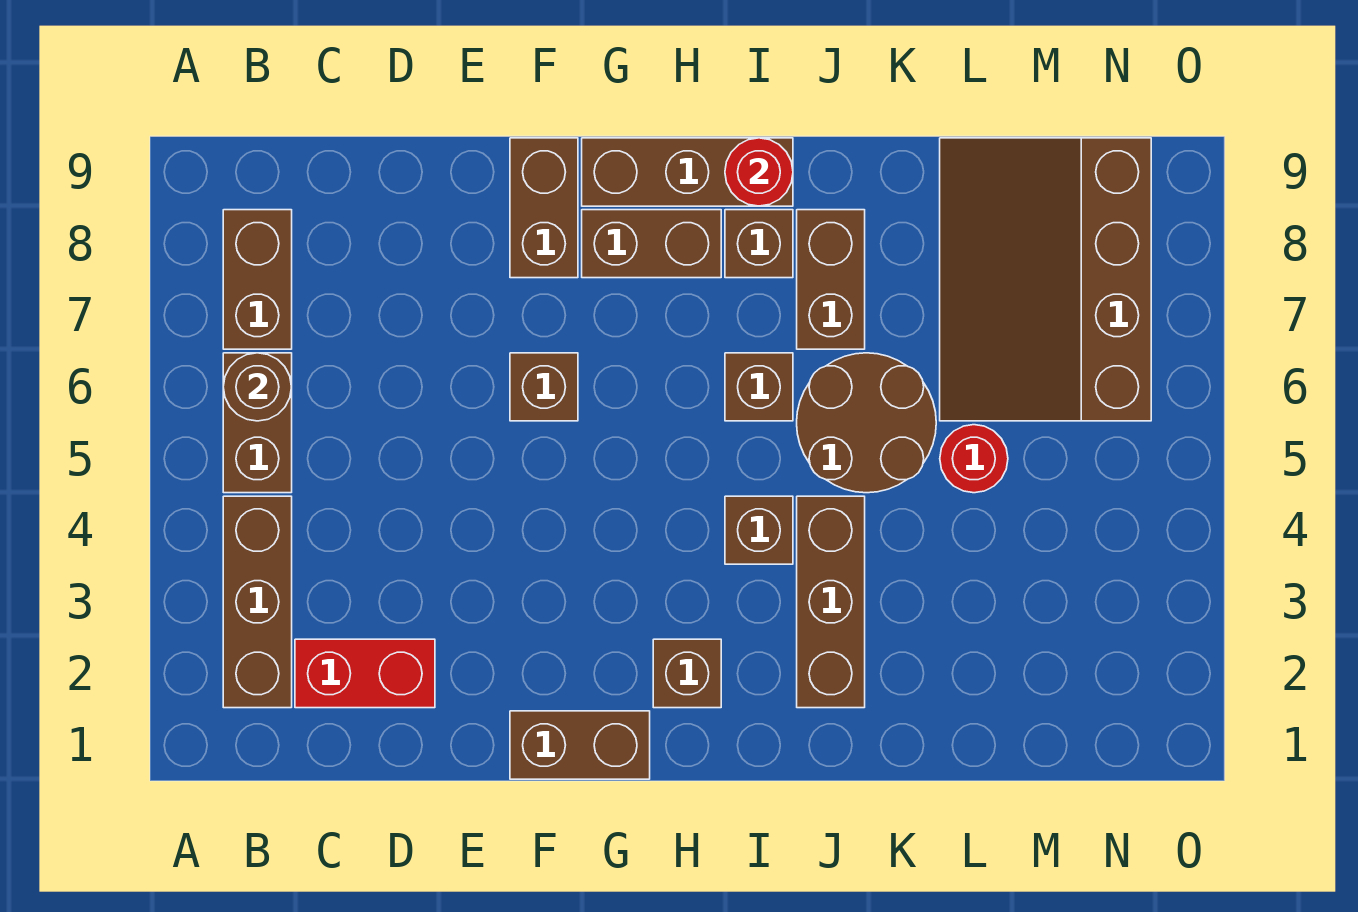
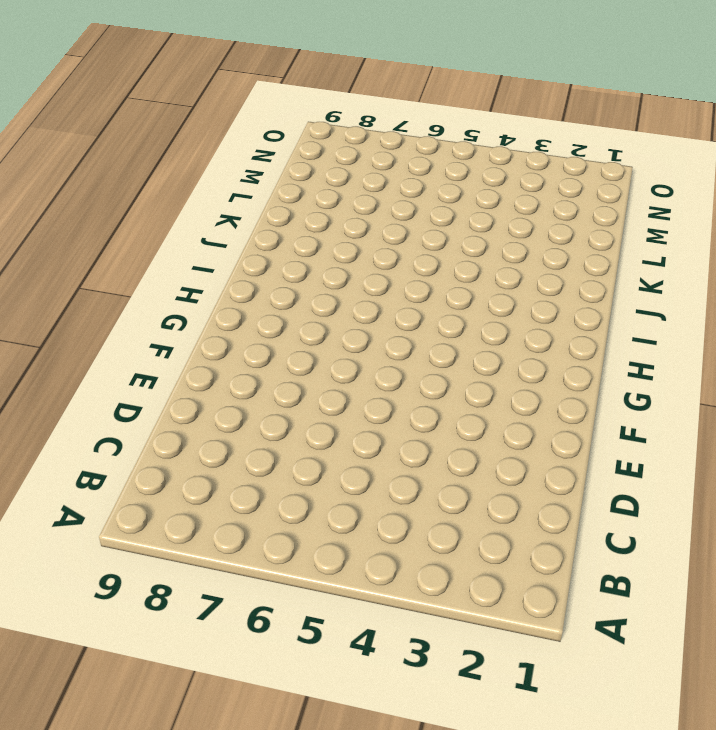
none -> brown brick B2:B4 level 1
none -> brown brick B5:B6 level 1
none -> brown brick B7:B8 level 1

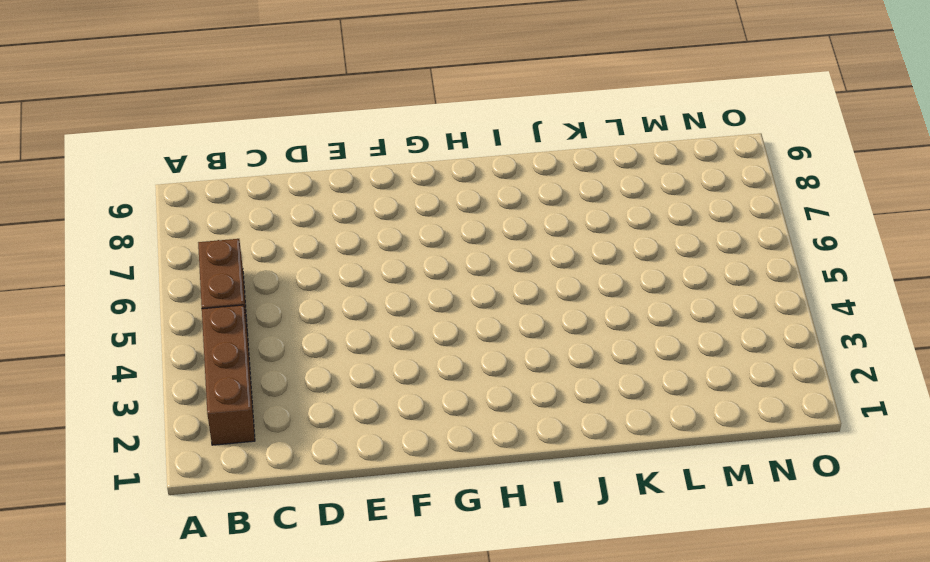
none -> brown brick B7:B8 level 1
none -> red brick C2:D2 level 1
none -> brown brick F1:G1 level 1

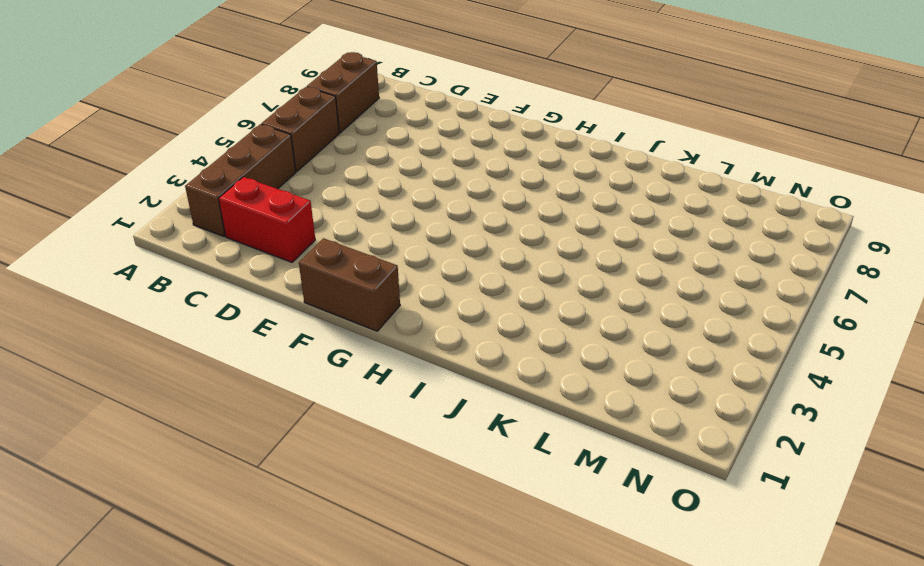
none -> brown brick F6 level 1
none -> brown brick F8:F9 level 1
none -> brown brick G8:H8 level 1

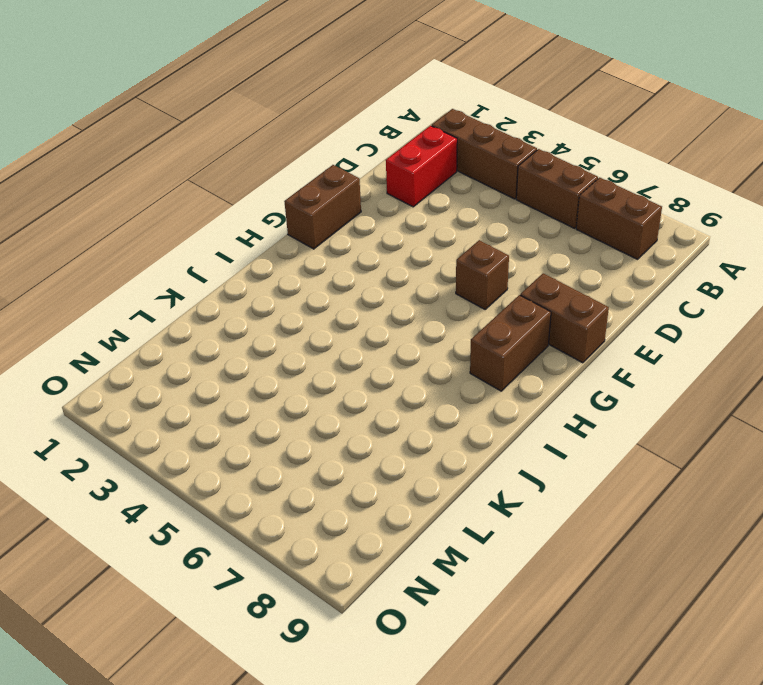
none -> brown brick G9:I9 level 1
none -> brown brick H2 level 1
none -> brown brick I4 level 1

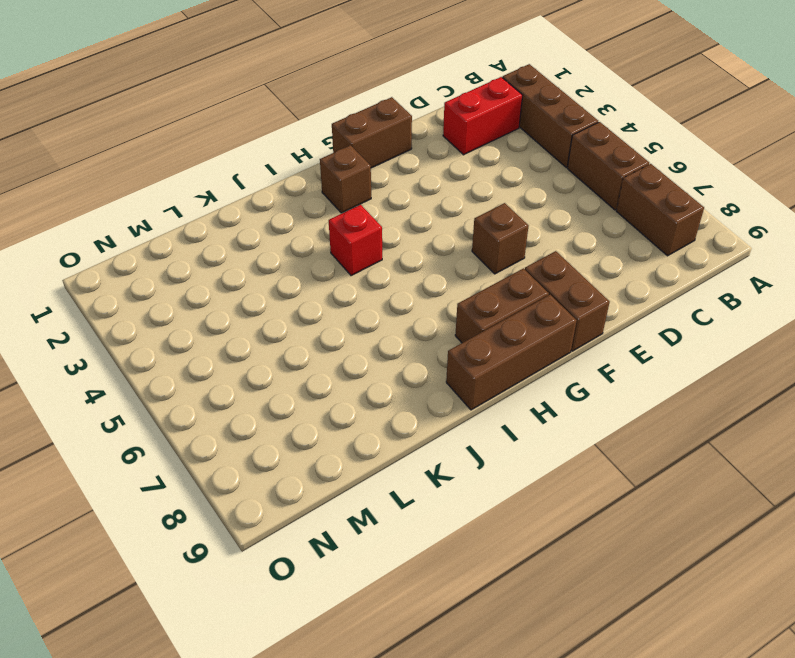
red brick I4 level 1 -> brown brick I4 level 1
none -> brown brick I6 level 1
none -> brown brick I8 level 1
none -> brown brick J2:J4 level 1

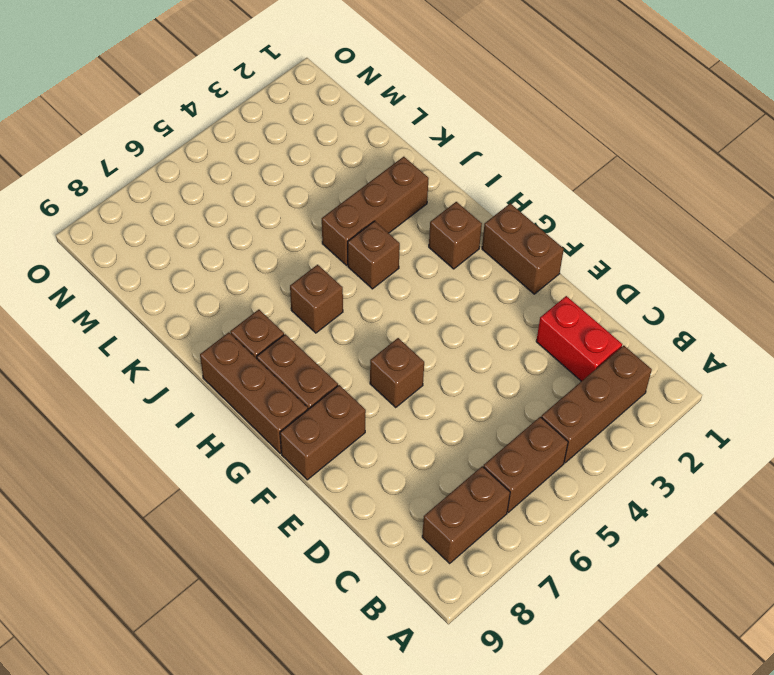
none -> brown round brick J5:K6 level 1
none -> brown brick J7:J8 level 1
none -> red round brick L5 level 1

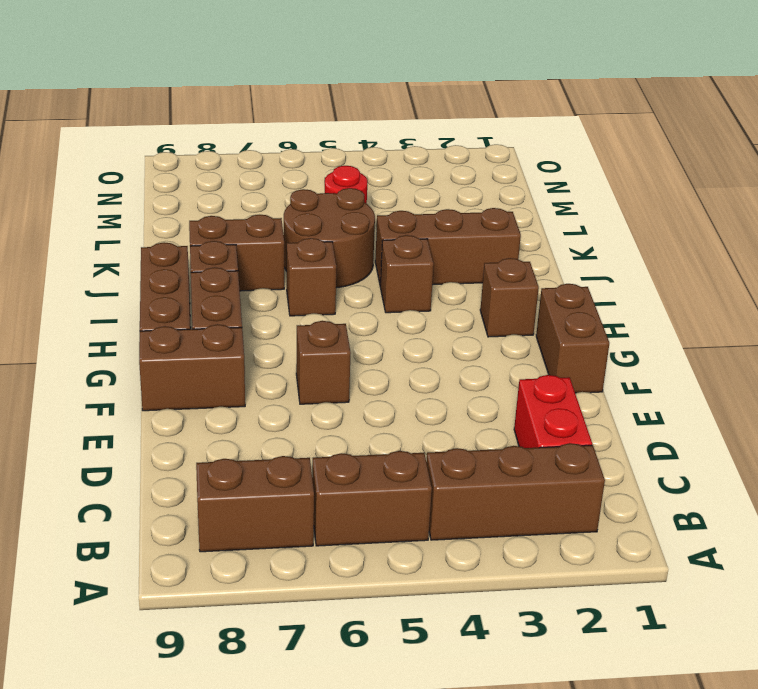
none -> brown slope L6:N9 level 1 top N
none -> brown round brick B6 level 2
none -> red round brick I9 level 2

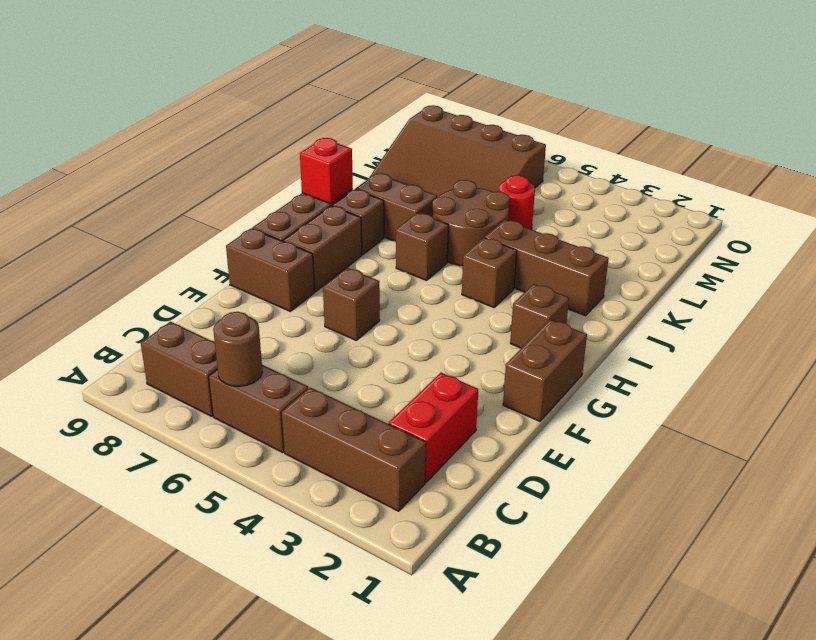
red brick I9 level 2 -> red round brick I9 level 2

